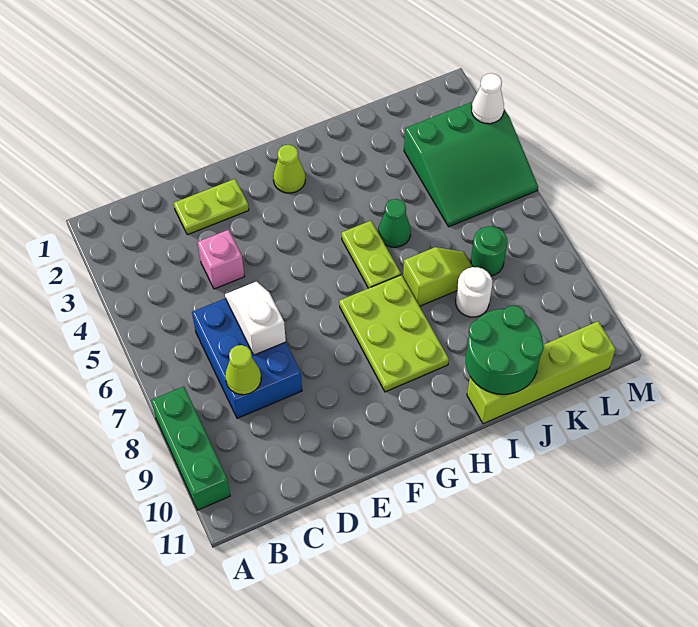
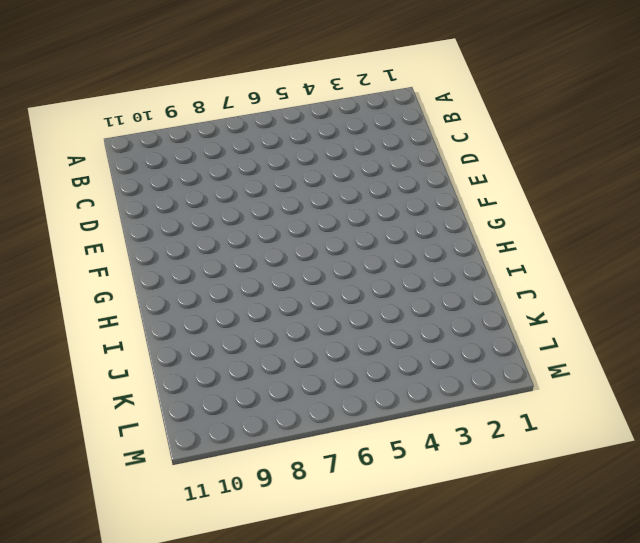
none -> green brick A8:A10 level 1
none -> blue brick C6:D8 level 1
none -> lime plate D2:E2 level 1

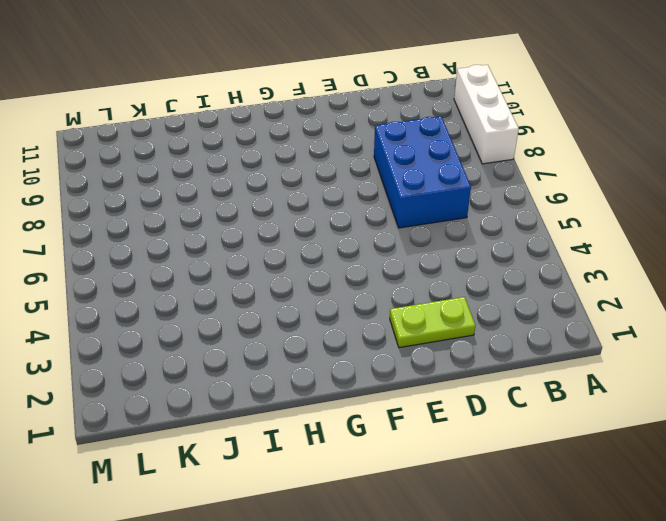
white brick A8:A10 level 1 -> green brick A8:A10 level 1
none -> pink brick D4 level 1
none -> lime cone G2 level 1
none -> lime plate G7:H9 level 1

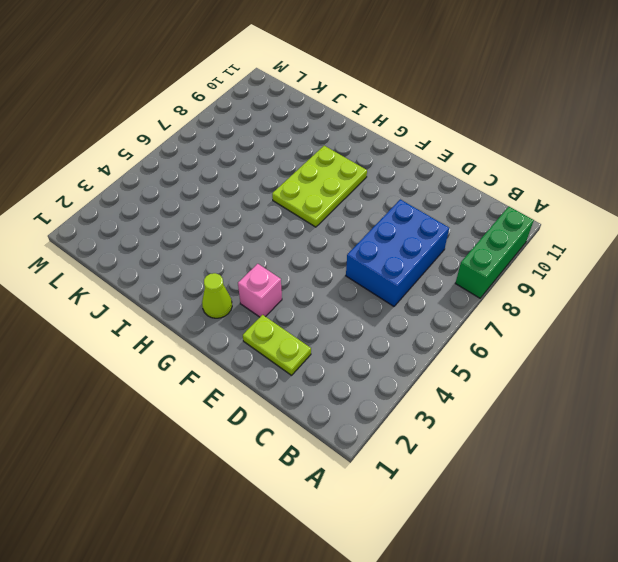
pink brick F3 level 1 -> pink brick D4 level 1
none -> lime plate H5:H6 level 1
none -> green cone I5 level 1
none -> lime slope I7:J7 level 1 top I

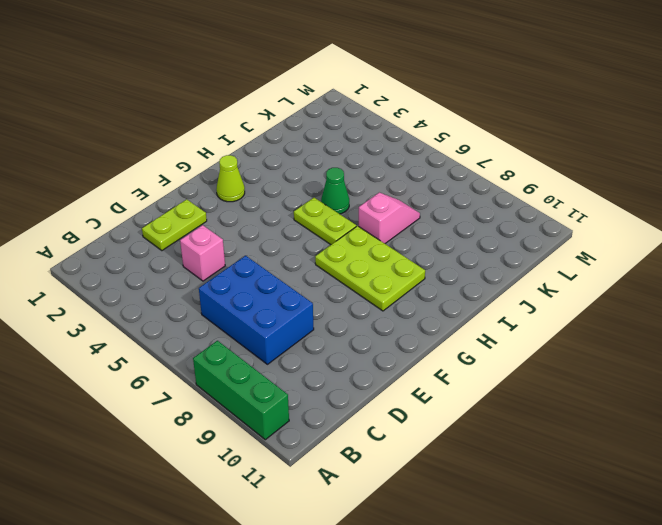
pink slope I7:J7 level 1 top I -> lime slope I7:J7 level 1 top I
none -> lime brick I11:L11 level 1
none -> white round brick J8 level 1
none -> green slope K3:M5 level 1 top 3

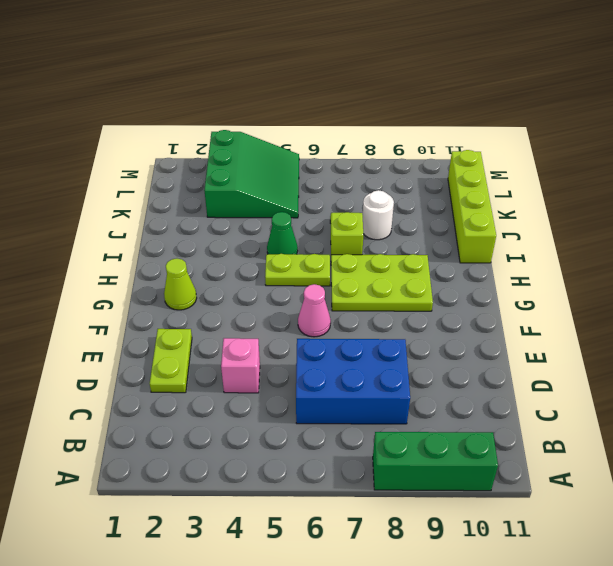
pink cone F6 level 1 -> none
none -> green round brick K7 level 1
none -> lime cone C8 level 2
none -> white slope D6:D7 level 2 top 7

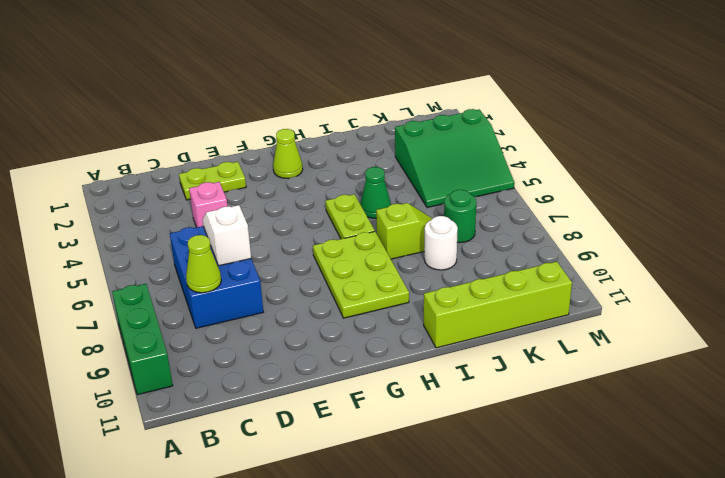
none -> green round brick I10:J11 level 2
none -> white cone M3 level 2

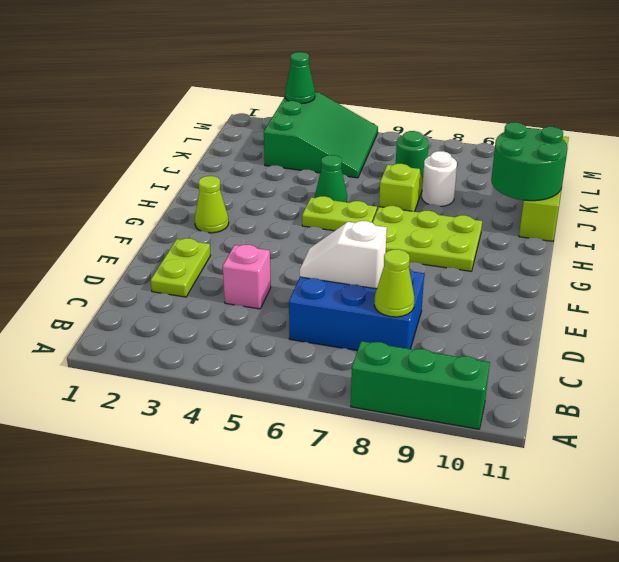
green cone M3 level 2 -> white cone M3 level 2

